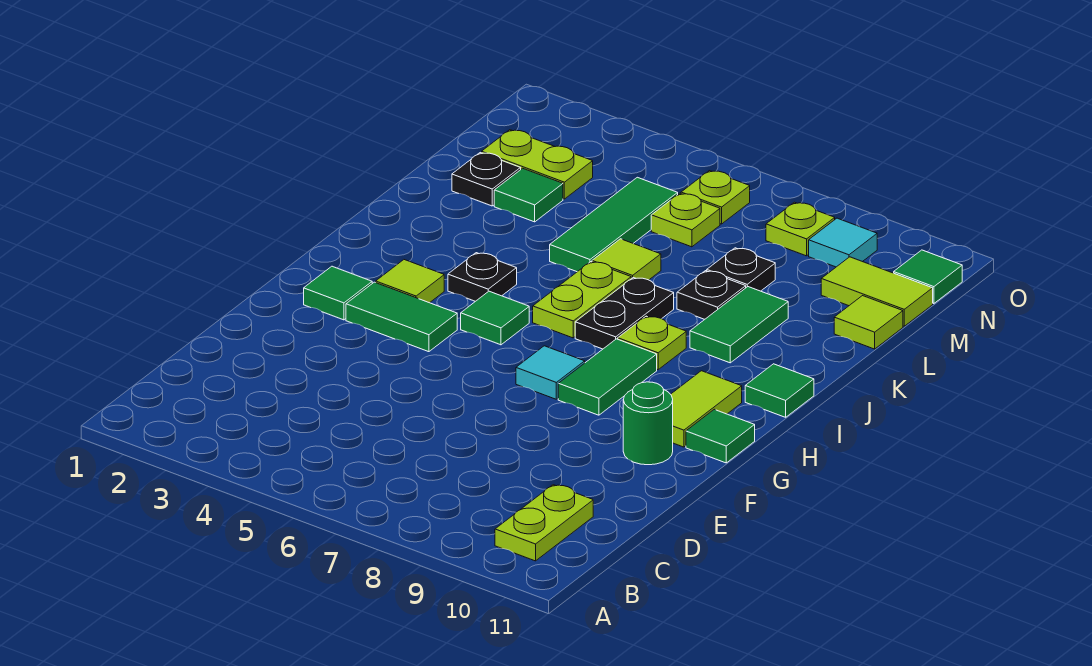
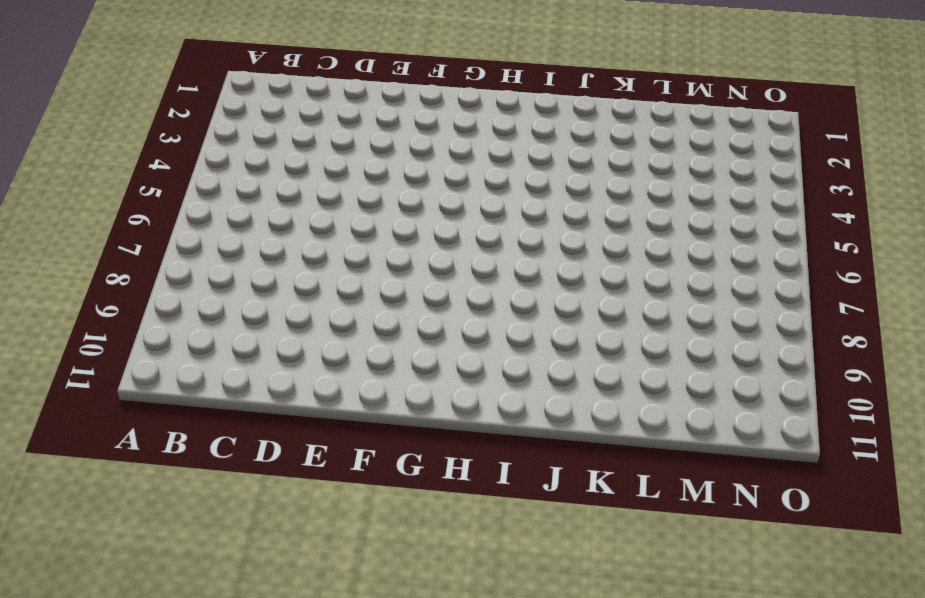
none -> lime plate B10:C10 level 1
none -> green round brick F10 level 1
none -> green tile G2 level 1
none -> green tile G3:G4 level 1

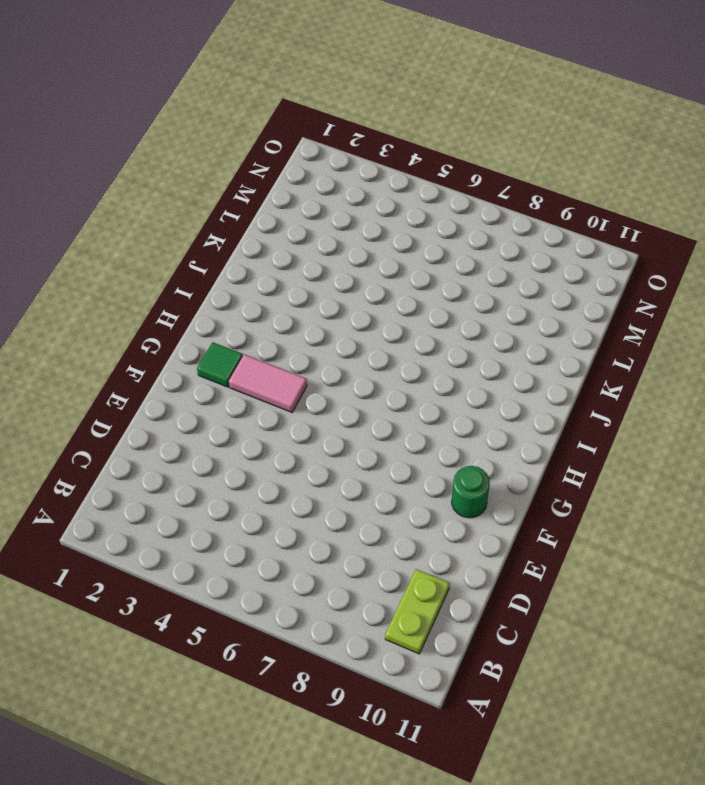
pink tile G3:G4 level 1 -> green tile G3:G4 level 1
none -> cyan tile G7 level 1
none -> green tile G8:H8 level 1
none -> lime tile G10:H10 level 1
none -> green tile G11 level 1

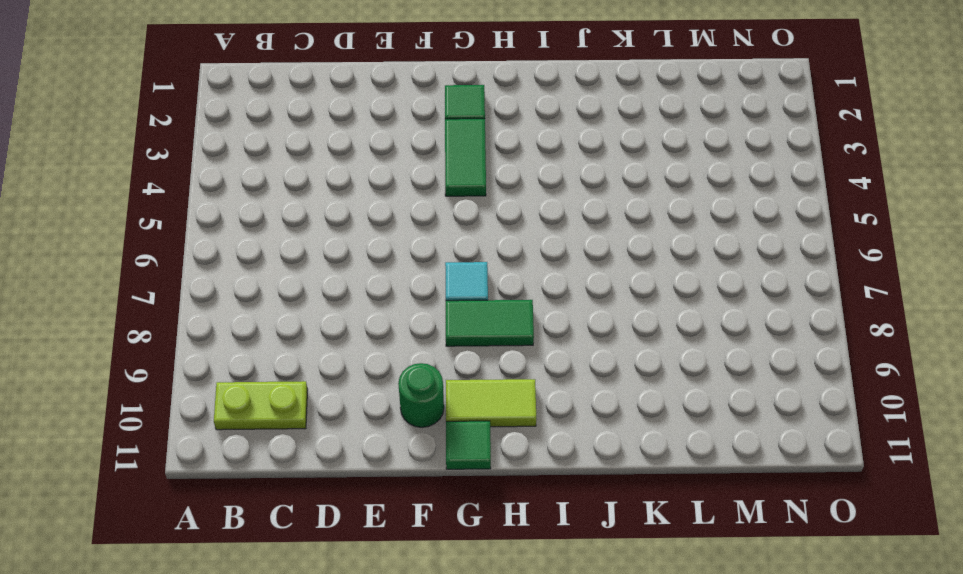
none -> lime tile H3 level 1
none -> green tile H5 level 1
none -> black plate I4 level 1
none -> lime plate I6:J6 level 1

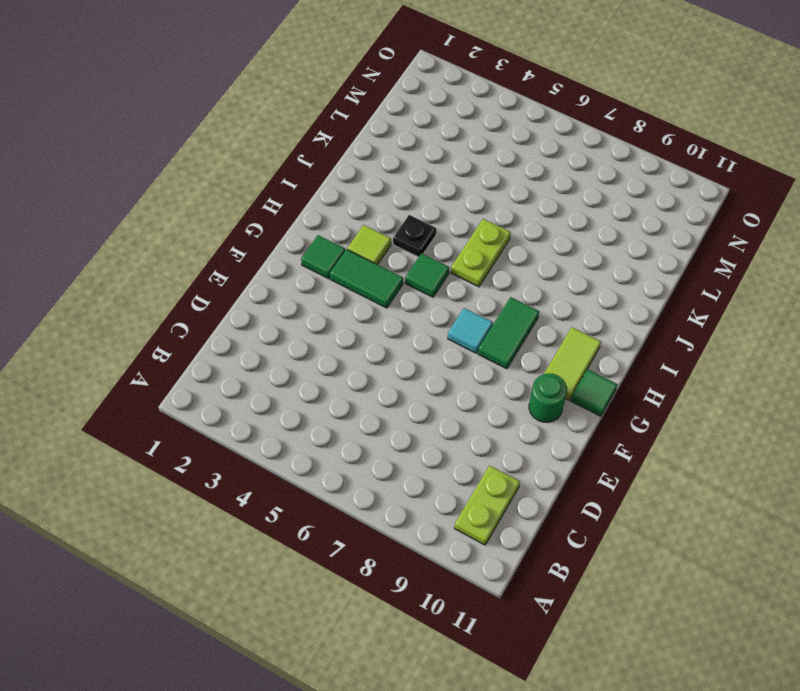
none -> black plate I7:J7 level 1
none -> lime plate I8 level 1
none -> green tile I11 level 1
none -> green tile J9:K9 level 1

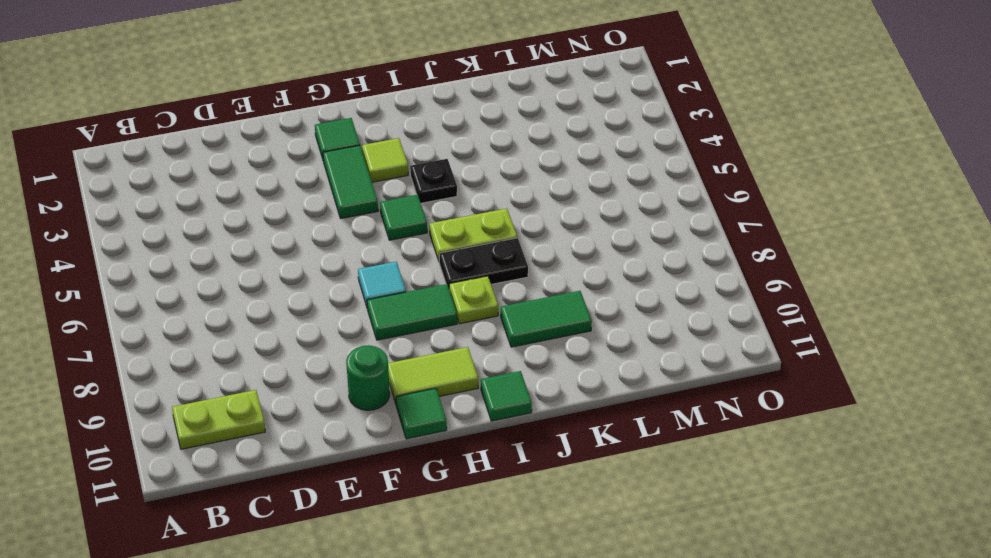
none -> green tile K5:M5 level 1
none -> lime tile K6 level 1
none -> black plate K8 level 1
none -> black plate L2 level 1

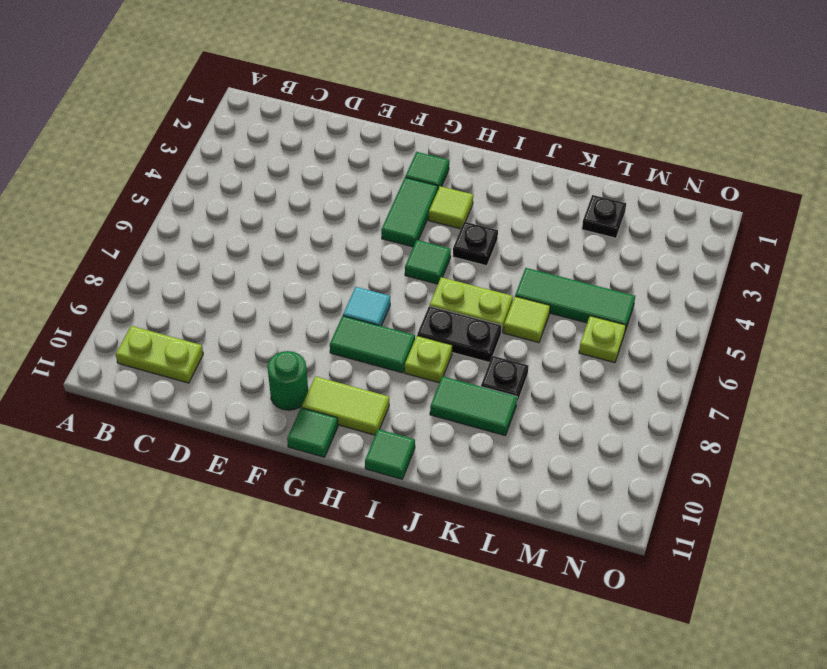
none -> green tile L3 level 1
none -> black plate L8 level 1
none -> lime tile L11 level 1
none -> lime plate M2:M3 level 1

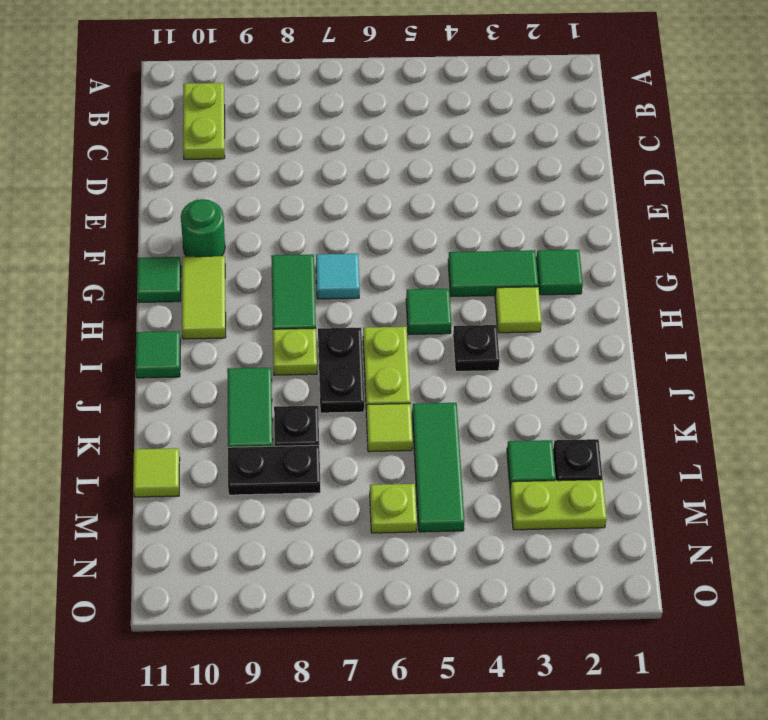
black plate L8:L9 level 1 -> black plate L8 level 1
none -> lime tile M10:M11 level 1
none -> lime plate N6 level 1
none -> lime plate N8 level 1
none -> cyan tile N9 level 1

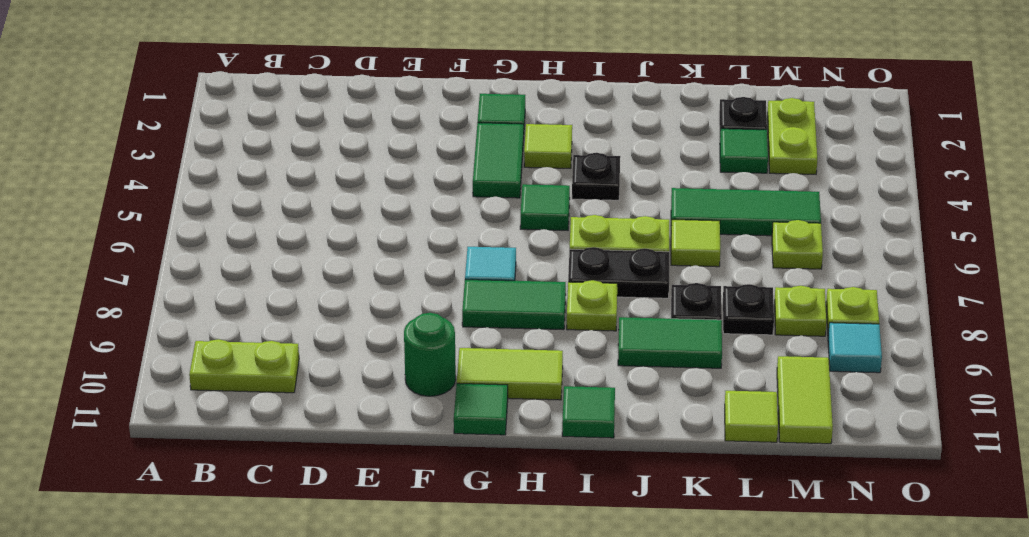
lime plate M8 level 1 -> lime plate N6 level 1
none -> green tile N11 level 1

